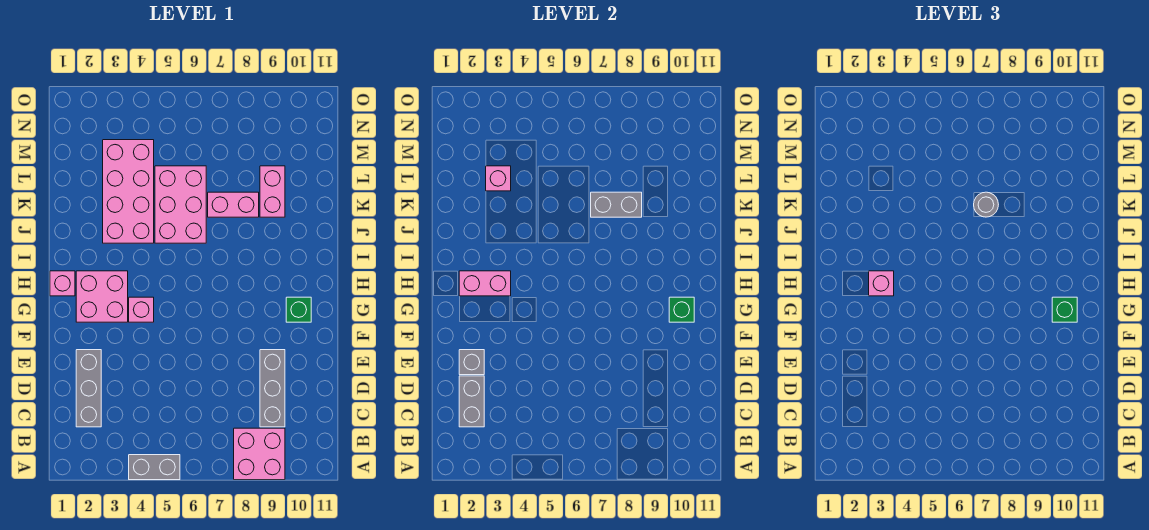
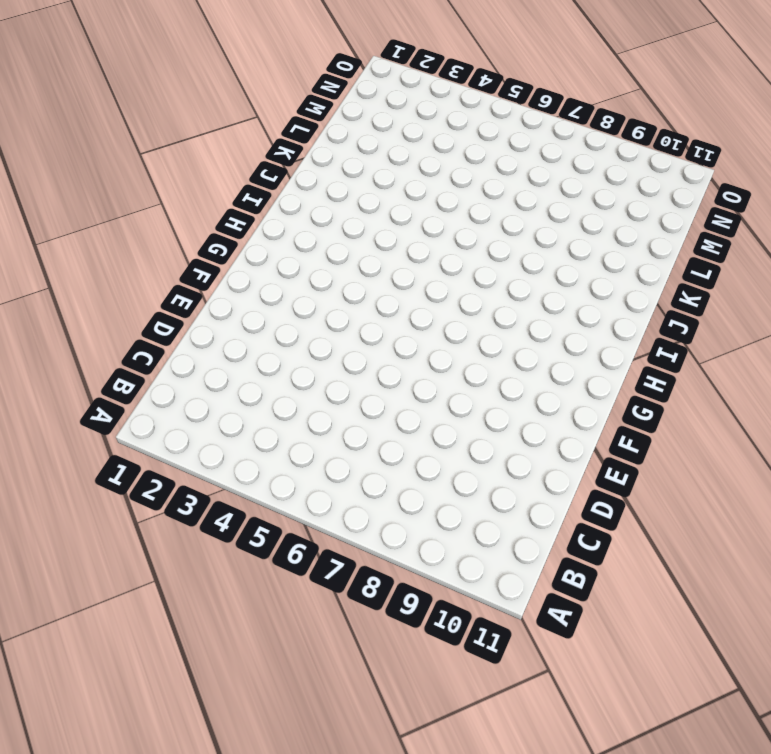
none -> grey brick A4:A5 level 1
none -> pink brick A8:B9 level 1
none -> grey brick C2:E2 level 1

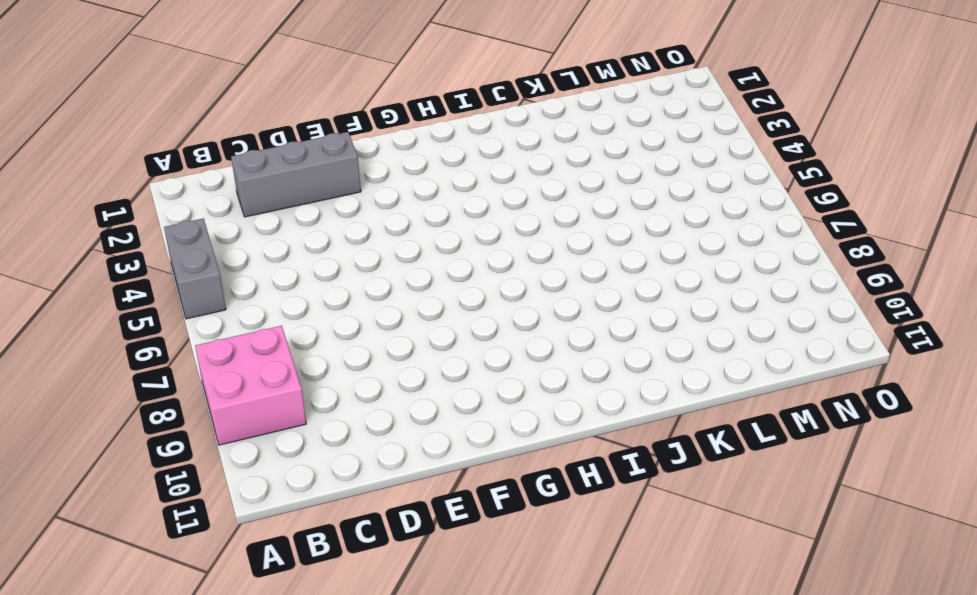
none -> grey brick C9:E9 level 1
none -> pink brick G2:H3 level 1
none -> pink brick G4 level 1

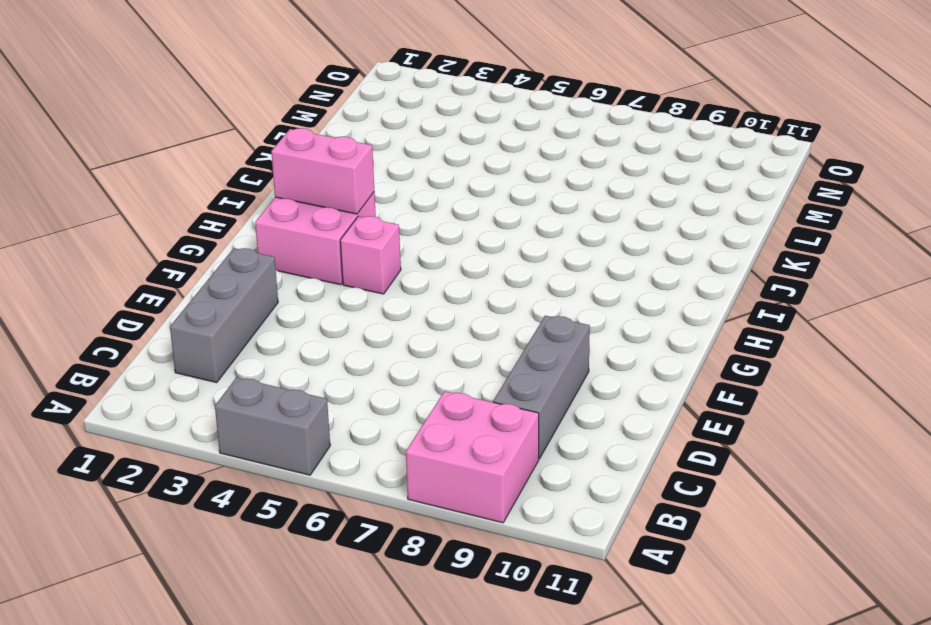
none -> green brick G10 level 1
none -> pink brick H1 level 1
none -> pink brick J3:M4 level 1

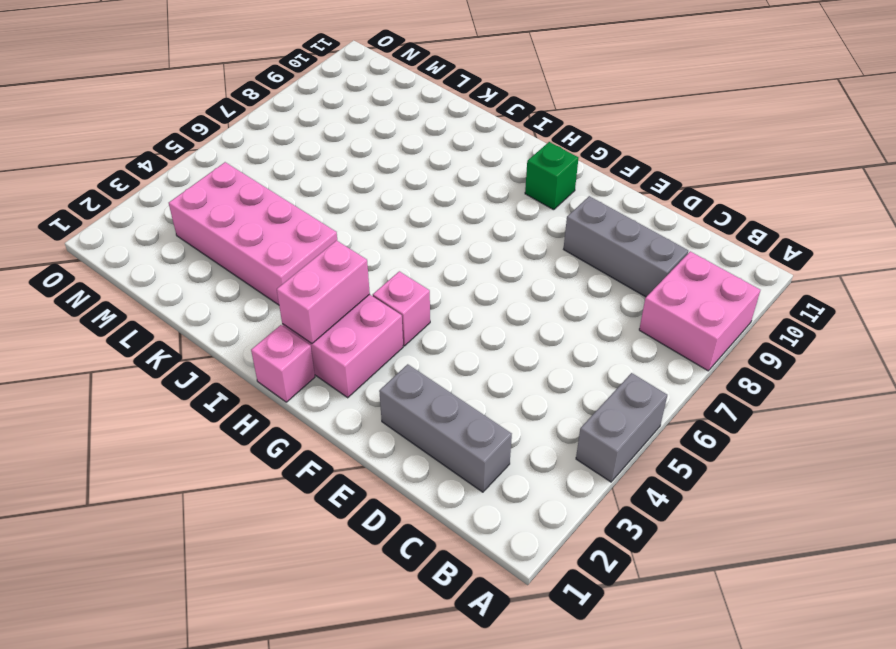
none -> pink brick J5:L6 level 1
none -> pink brick K7:K8 level 1
none -> pink brick K9:L9 level 1

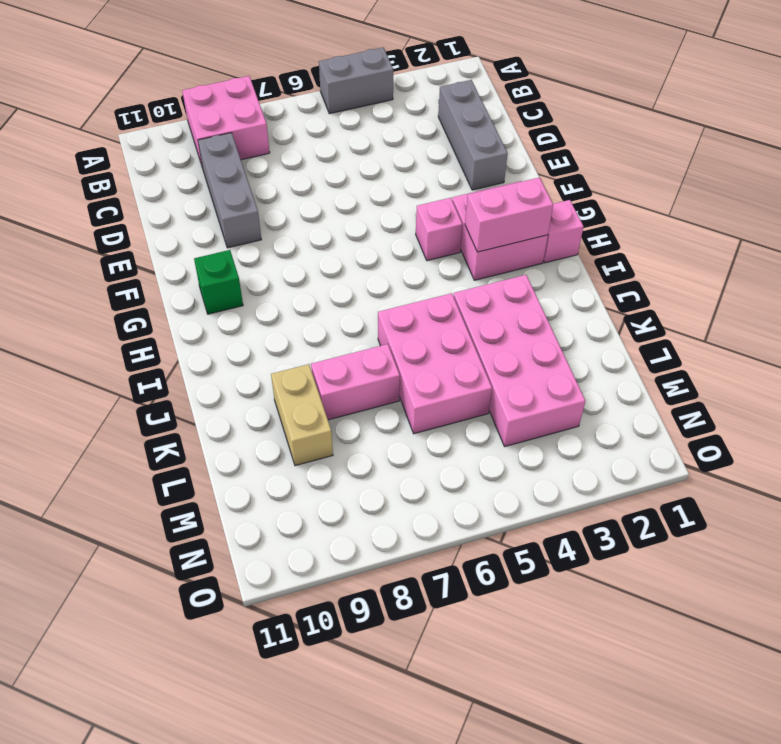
tan brick K9:L9 level 1 -> pink brick K9:L9 level 1
none -> grey brick C2:D2 level 2
none -> grey brick E2 level 2
none -> green brick G10 level 2

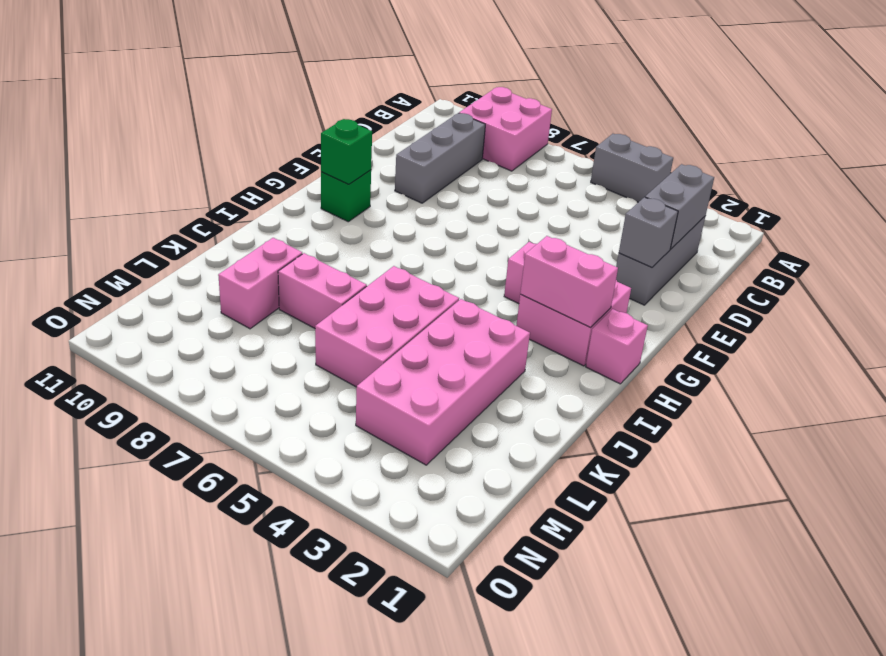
none -> grey brick K7:K8 level 2
none -> pink brick L3 level 2
none -> green brick G10 level 3

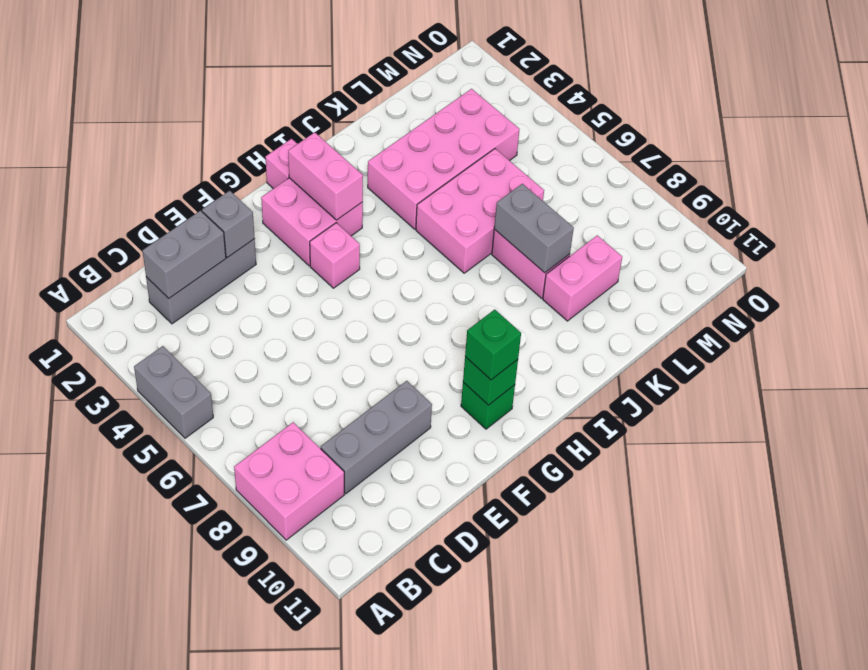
none -> pink brick L3 level 2
none -> pink brick H3 level 3
none -> grey round brick K7 level 3

